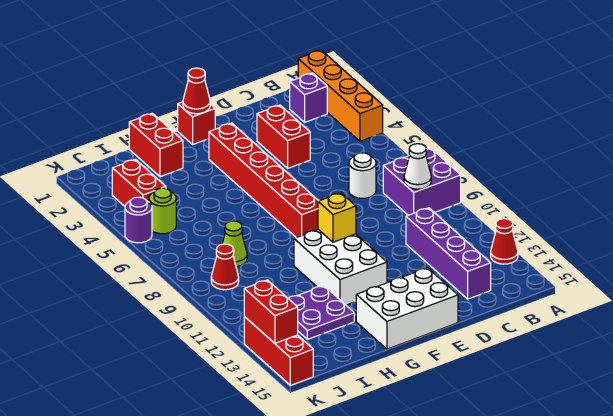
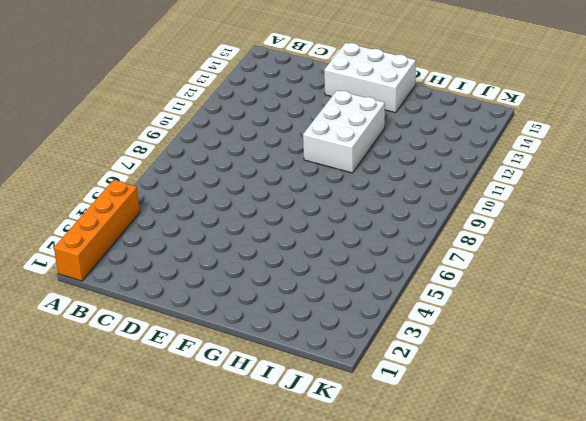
none -> purple brick A8:B9 level 1
none -> red cone A13 level 1
none -> purple brick B2 level 1

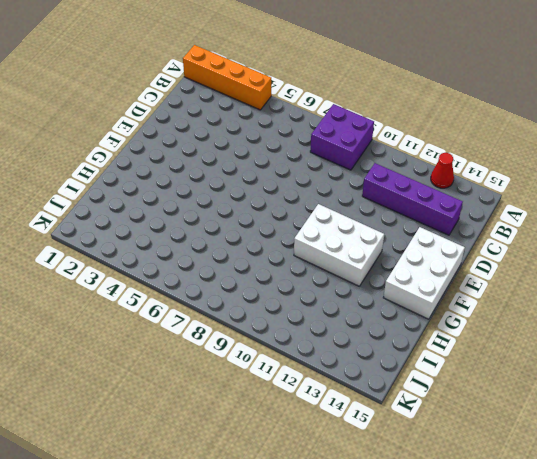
none -> purple brick B2 level 1
none -> white round brick C7 level 1
none -> red brick D3:D4 level 1

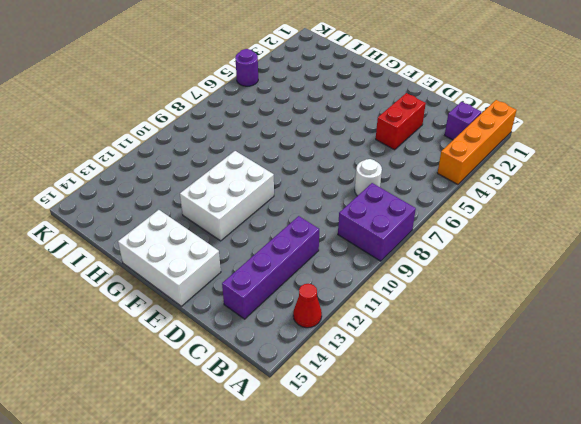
none -> red brick F1 level 1
none -> red brick F3:F8 level 1
none -> red brick H1:H2 level 1

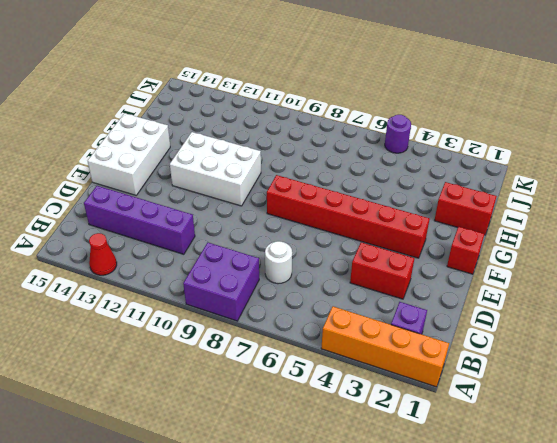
none -> purple plate H12:I13 level 1
none -> lime cone I8 level 1
none -> red brick J3:J4 level 1

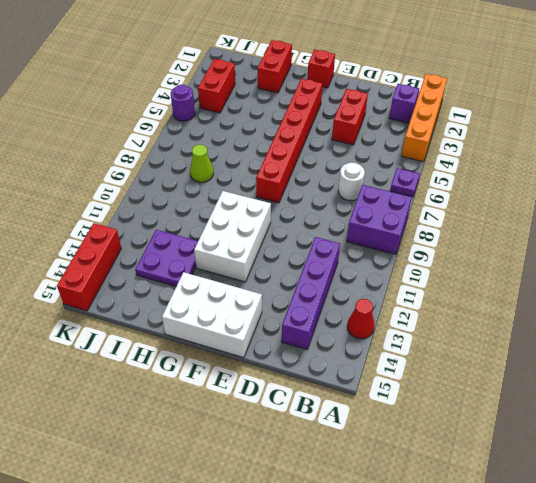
purple plate A6 level 1 -> none
none -> lime round brick J5 level 1
none -> red cone J9 level 1
none -> white cone B9 level 2

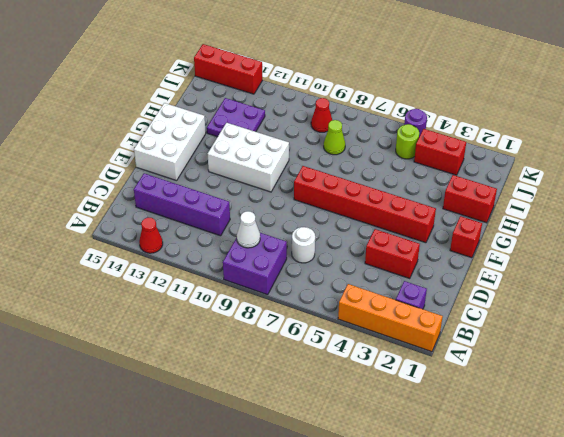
none -> red cone F1 level 2
none -> yellow brick F10 level 2
none -> red brick K13:K14 level 2

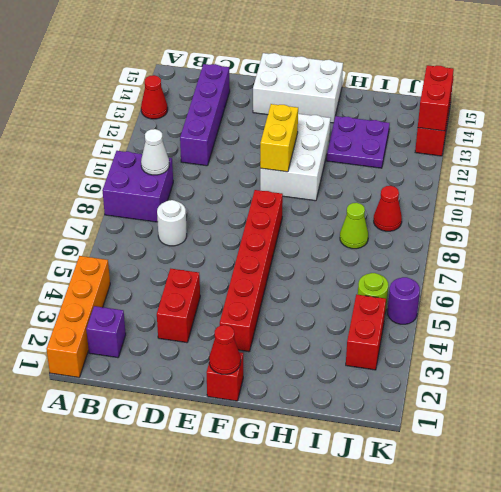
yellow brick F10:F11 level 2 -> yellow brick F10 level 2
none -> red brick H1:H2 level 1

